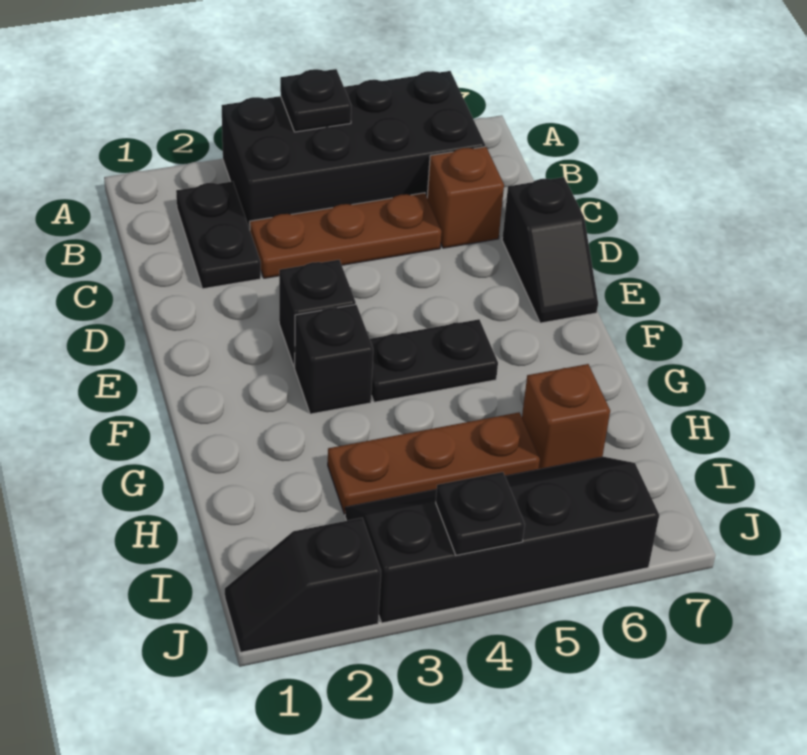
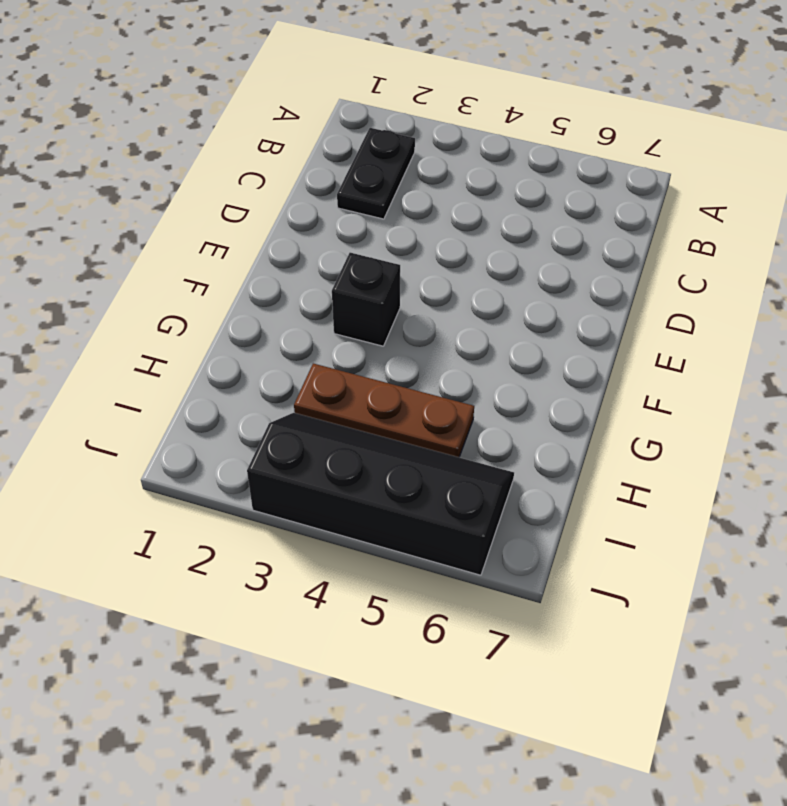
none -> black brick A3:B6 level 1
none -> brown plate C3:C5 level 1
none -> brown brick C6 level 1

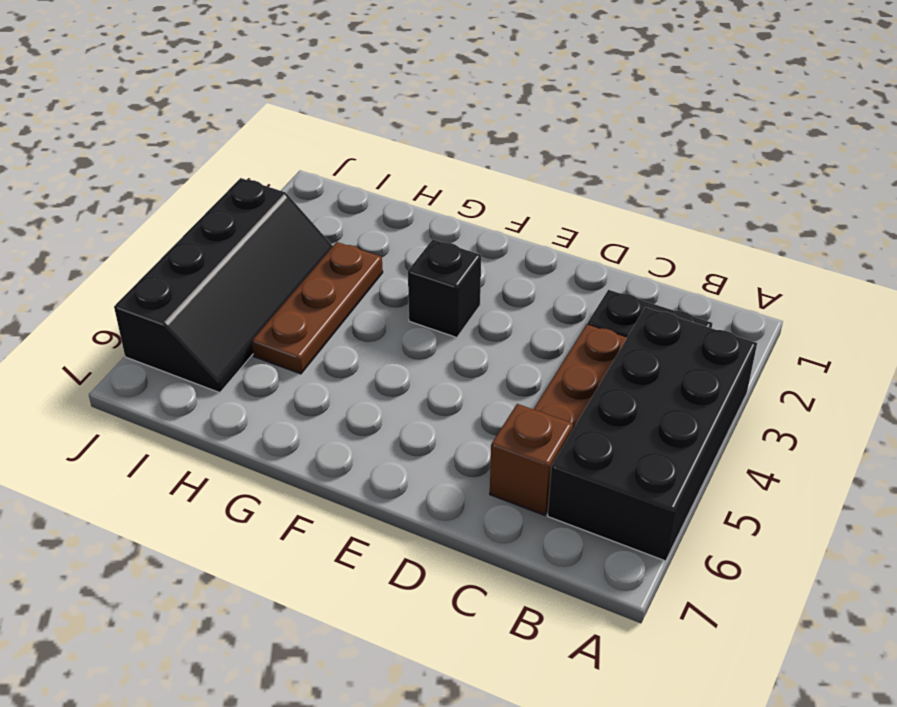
none -> black slope D7:E7 level 1 top D
none -> black brick E3 level 1
none -> black plate F4:F5 level 1

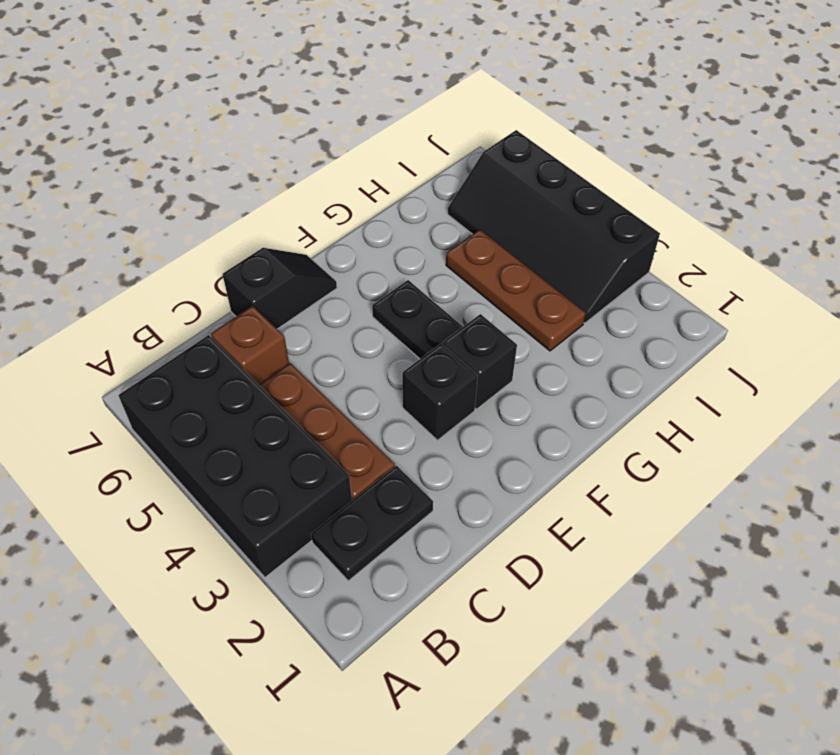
none -> brown brick H6 level 1
none -> black slope J1:J2 level 1 top 2
none -> black plate A4 level 2

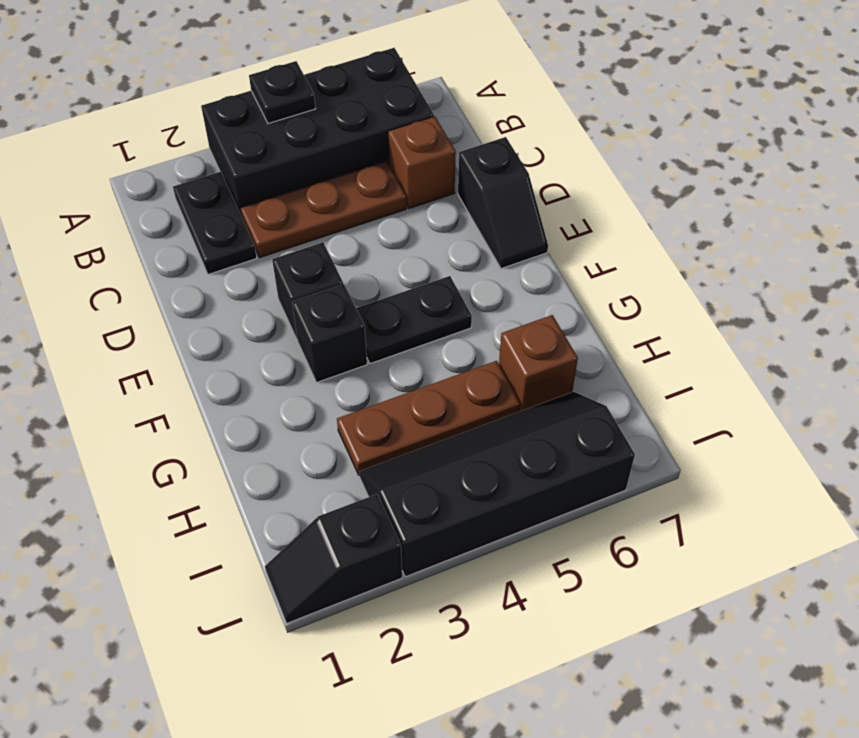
none -> black plate J4 level 2

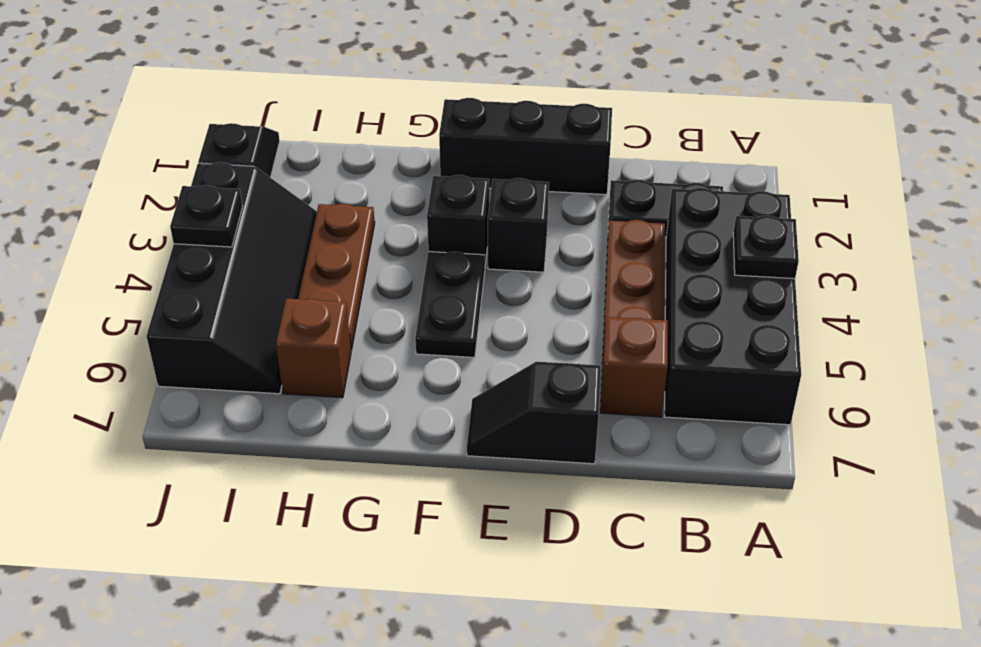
black brick D1:F1 level 1 -> none

